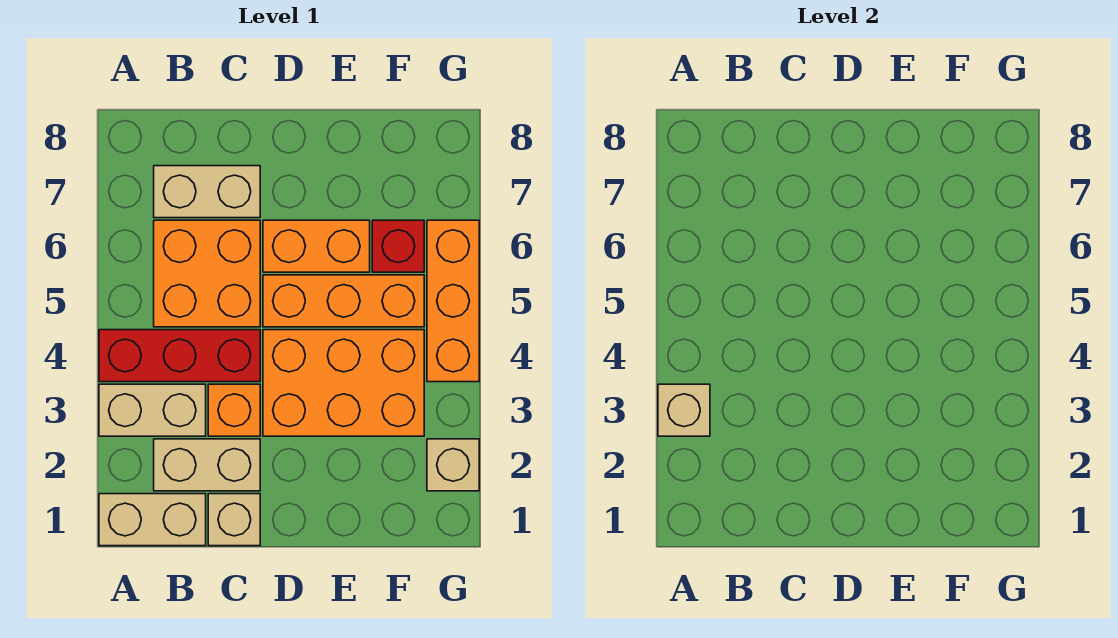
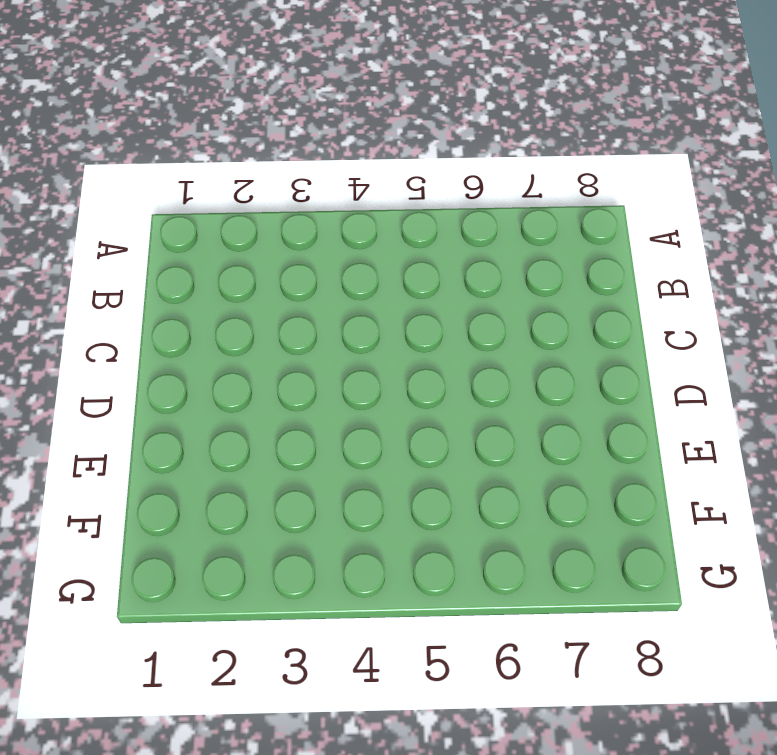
none -> tan brick A1:B1 level 1
none -> tan brick A3:B3 level 1
none -> red brick A4:C4 level 1

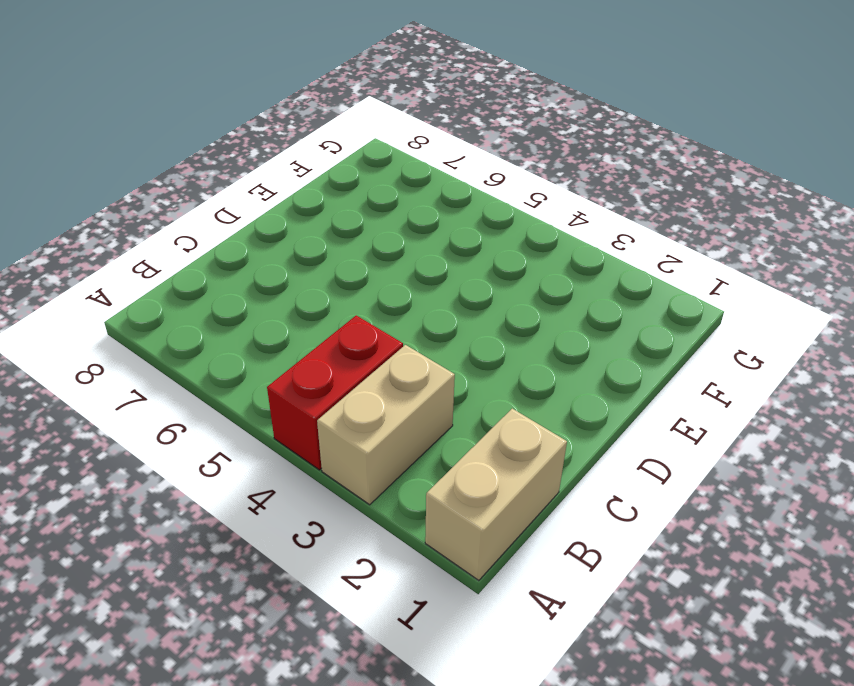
red brick A4:B4 level 1 -> red brick A4:C4 level 1
none -> tan brick B2:C2 level 1
none -> orange brick B5:C6 level 1
none -> tan brick B7:C7 level 1

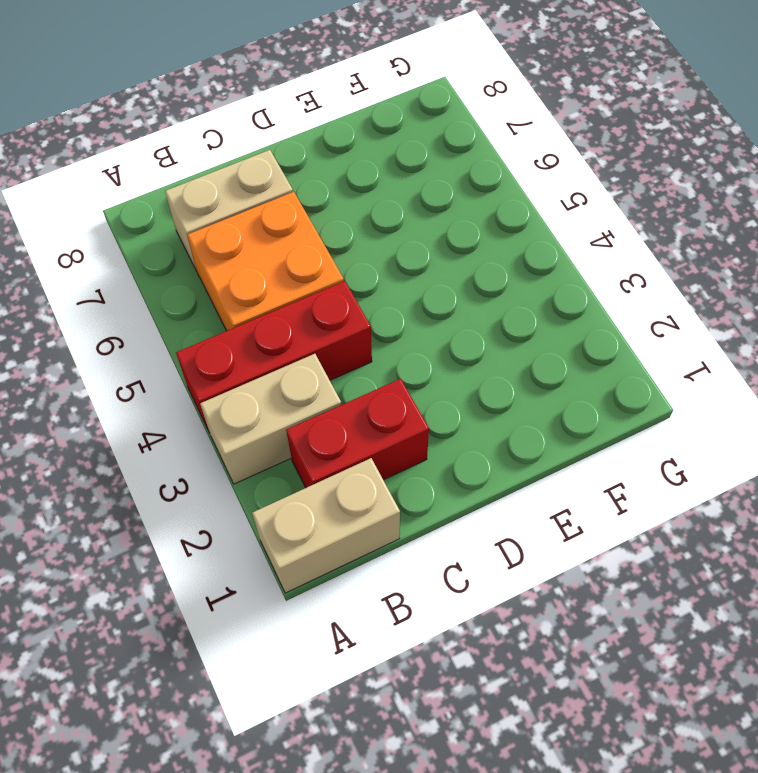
red brick B2:C2 level 1 -> tan brick B2:C2 level 1
none -> tan brick C1 level 1
none -> orange brick C3 level 1
none -> orange brick D3:F4 level 1

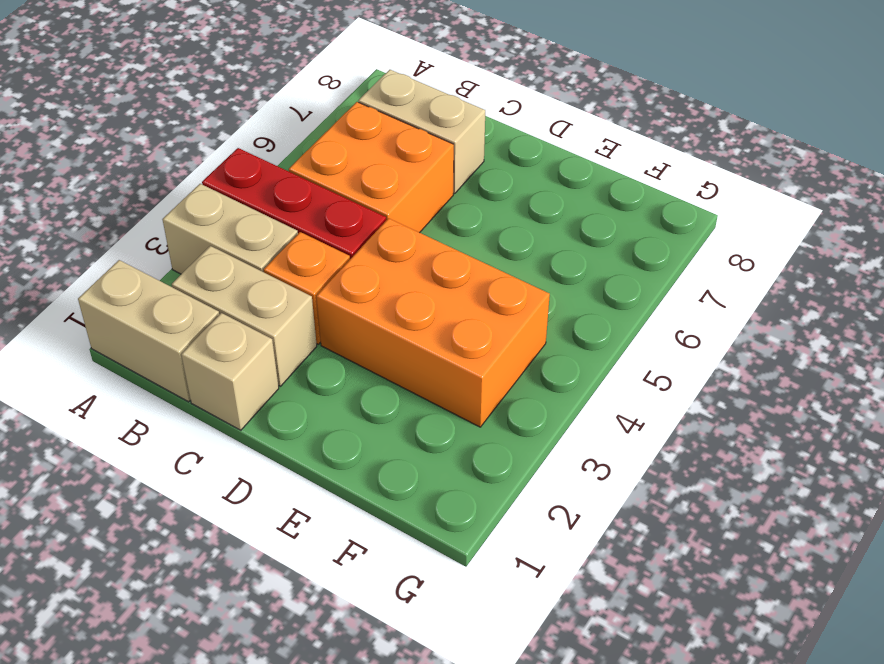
none -> orange brick D5:F5 level 1
none -> orange brick D6:E6 level 1
none -> red brick F6 level 1

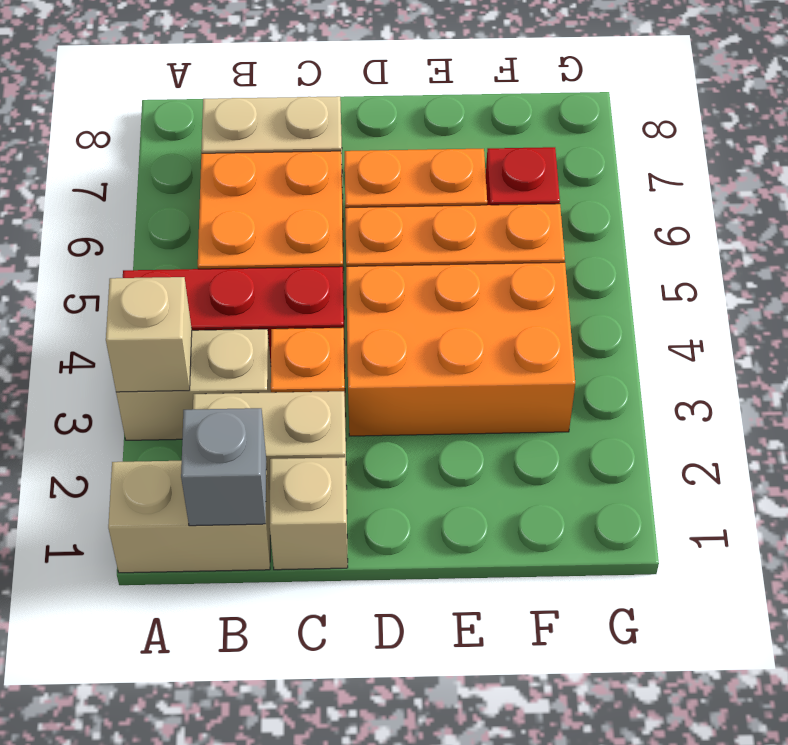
grey brick B1 level 2 -> none
none -> tan brick G2 level 1
none -> orange brick G4:G6 level 1

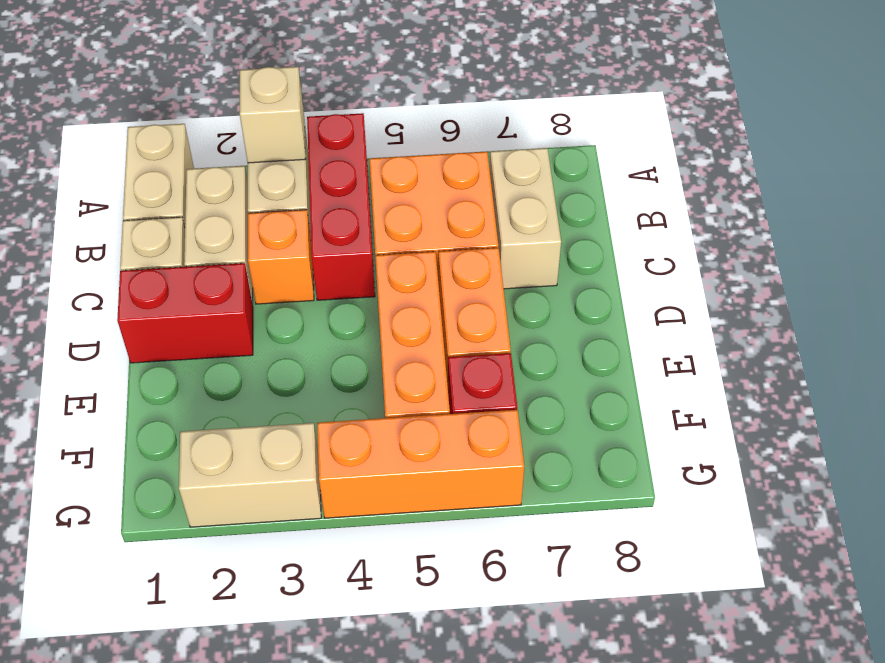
red brick D1:D2 level 1 -> none
tan brick G2:G3 level 1 -> tan brick G2 level 1
none -> orange brick D3:F4 level 1

